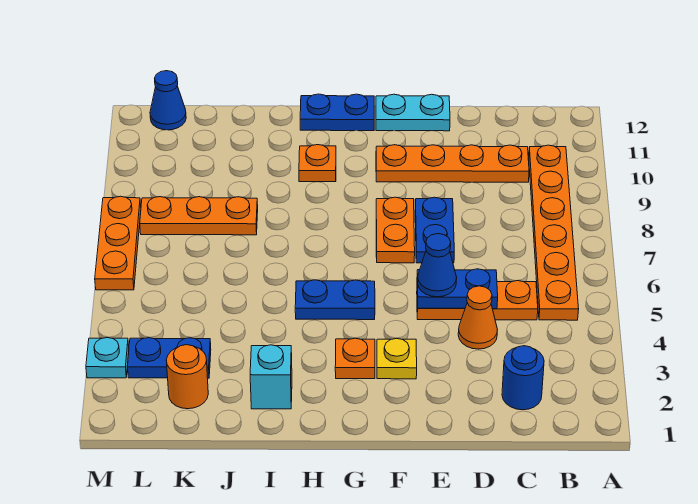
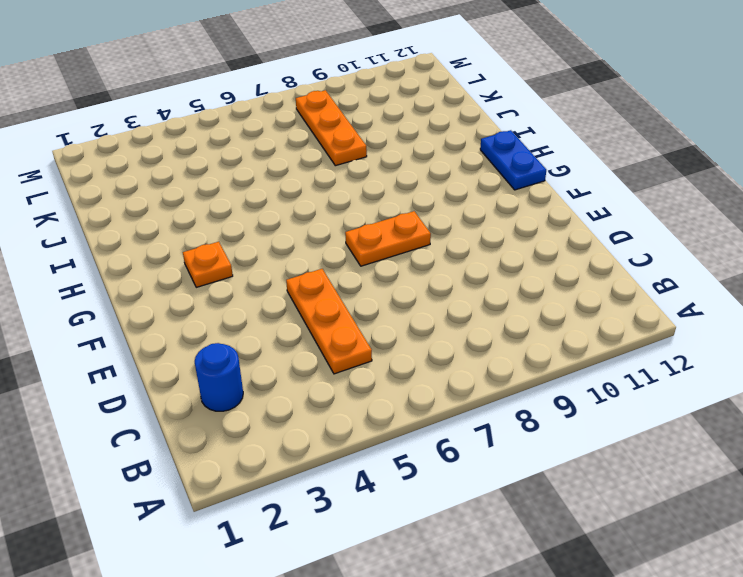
none -> orange plate B5:B10 level 1
none -> orange plate C10:F10 level 1
none -> orange cone D4 level 1

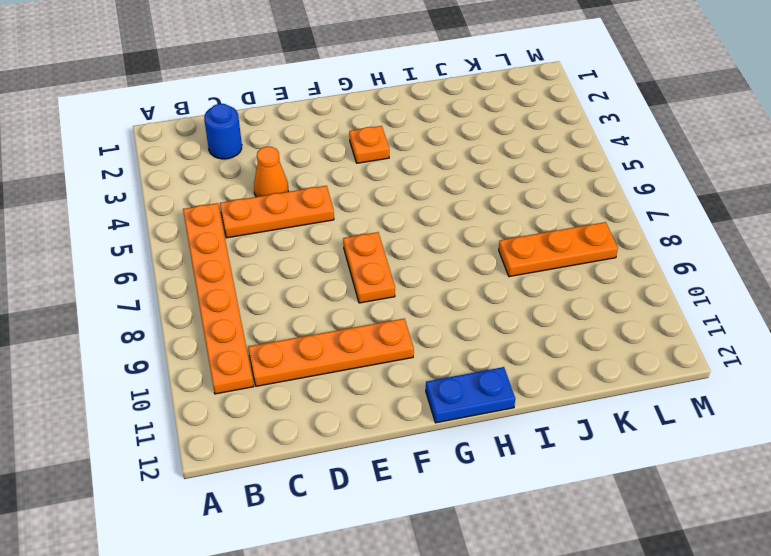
none -> blue plate E7:E8 level 1
none -> cyan plate E12:F12 level 1
none -> yellow plate F3 level 1

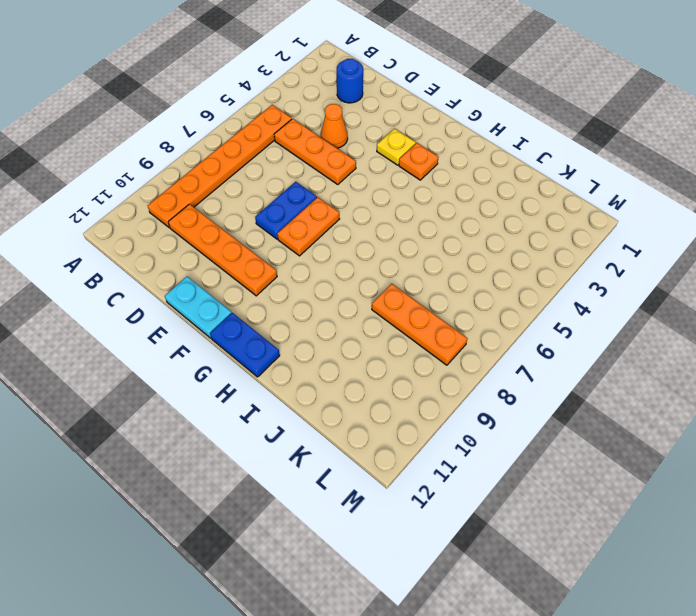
none -> blue plate G5:H5 level 1
none -> orange plate H10 level 1
none -> cyan brick I2 level 1

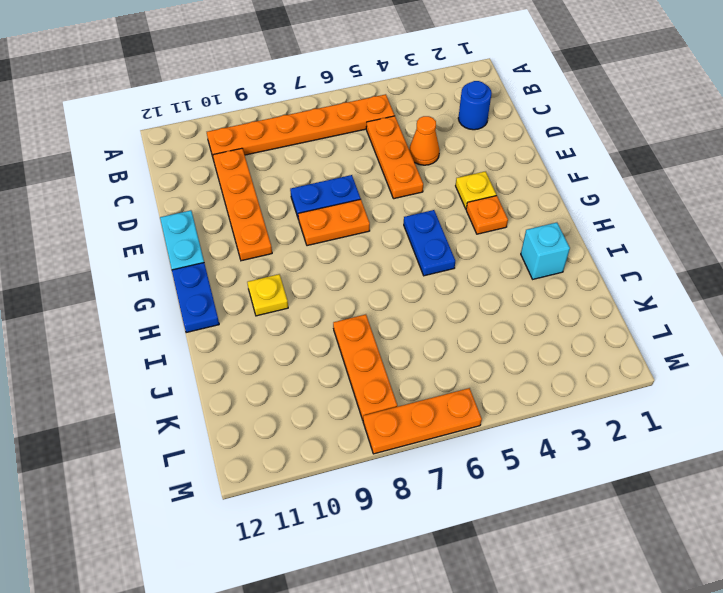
yellow plate H10 level 1 -> orange plate H10 level 1
none -> orange round brick K2 level 1
none -> blue plate K3:L3 level 1
none -> blue cone L12 level 1

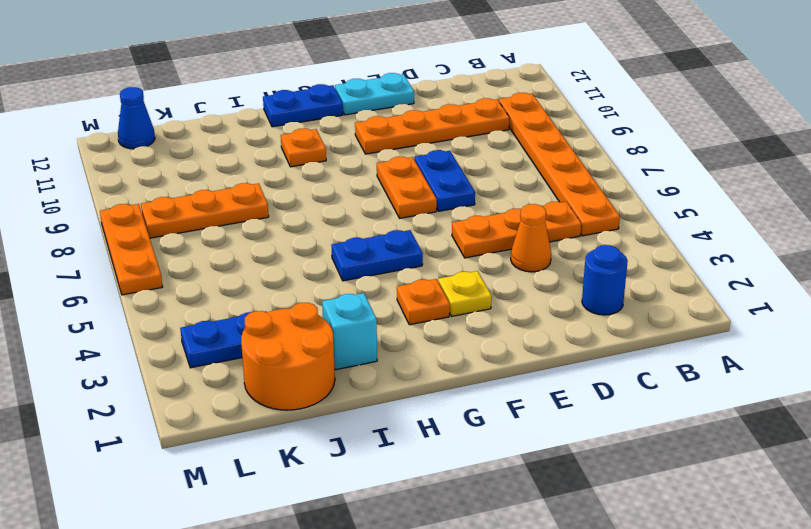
orange round brick J1:K2 level 1 -> orange round brick K2 level 1
none -> cyan plate M3 level 1
none -> blue plate D5:E5 level 2
none -> blue cone E5 level 3

